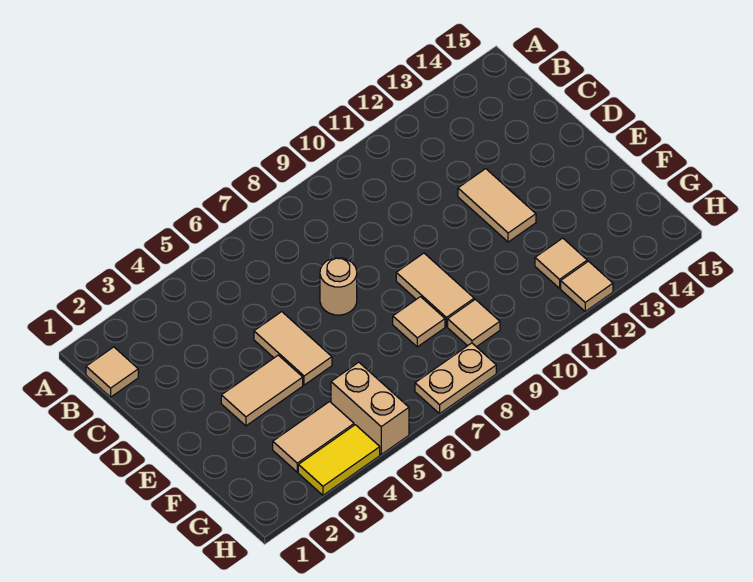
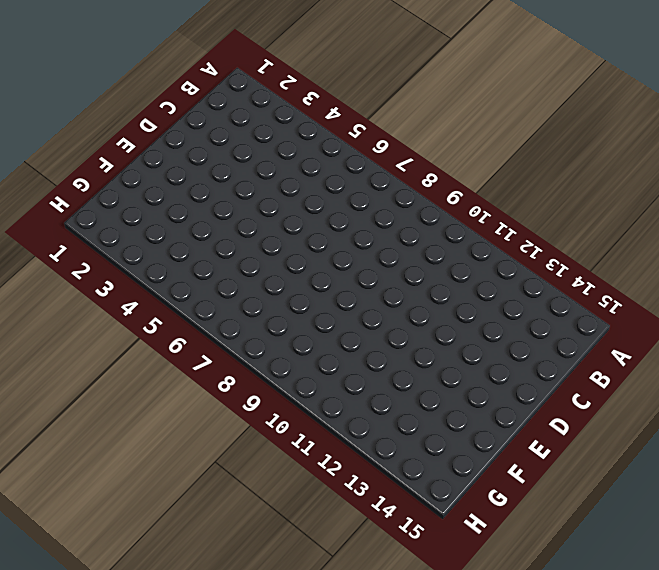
none -> tan tile B1 level 1
none -> tan tile D5:E5 level 1
none -> tan round brick D7 level 1

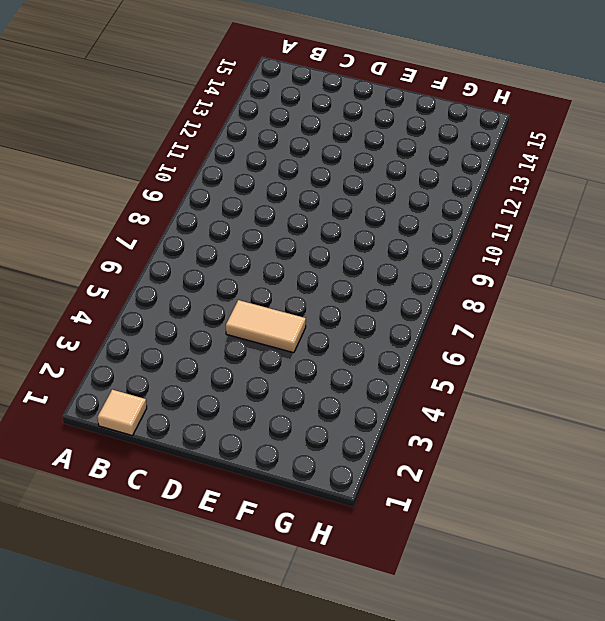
none -> tan round brick D7 level 1
none -> tan tile D12:E12 level 1
none -> tan tile E3:E4 level 1

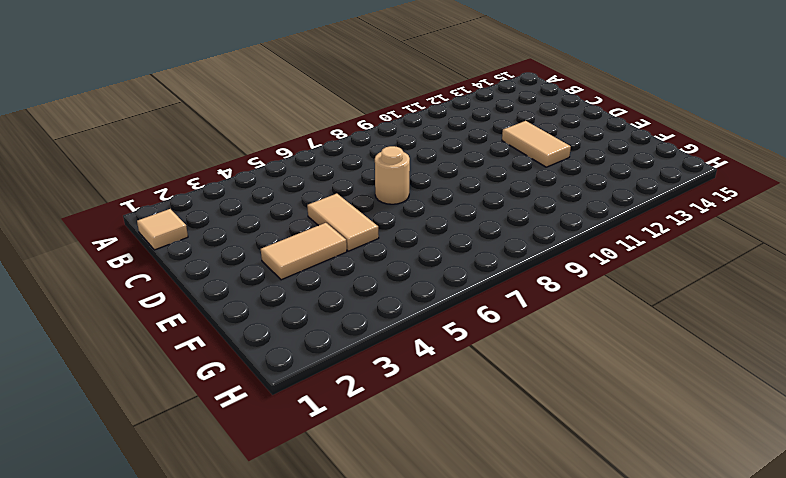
none -> tan tile E9:F9 level 1
none -> tan tile F8 level 1
none -> tan tile G3:G4 level 1

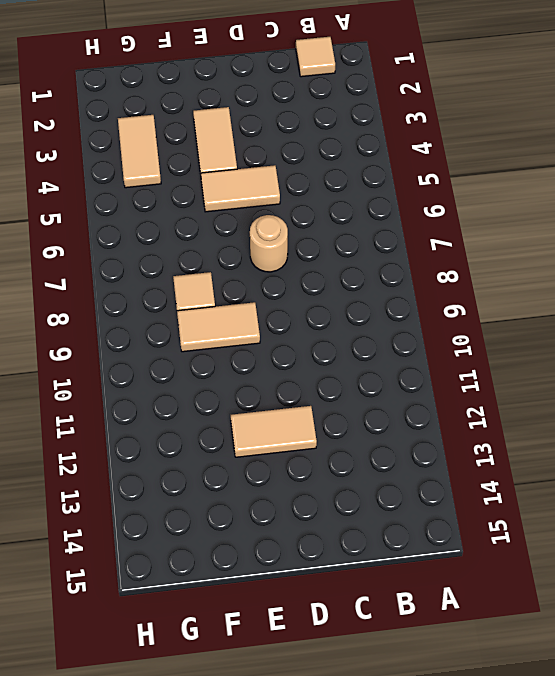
none -> tan brick G5:H5 level 1
none -> tan tile G9 level 1
none -> tan tile G12 level 1

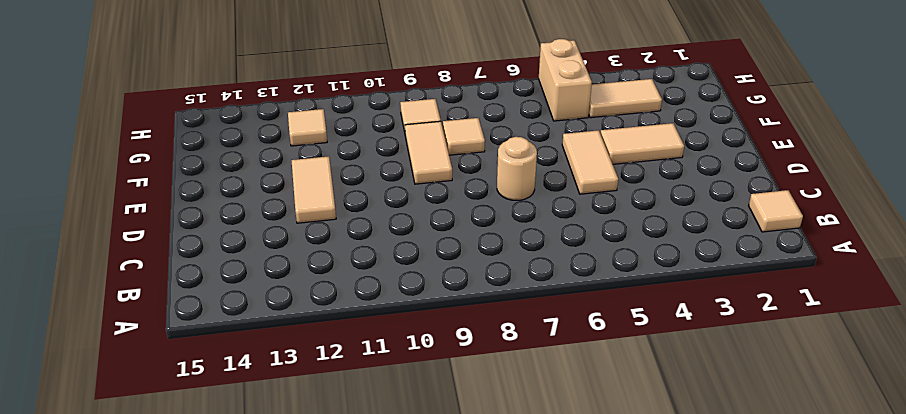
none -> yellow tile H3:H4 level 1
none -> tan plate H7:H8 level 1
none -> tan tile H12 level 1

